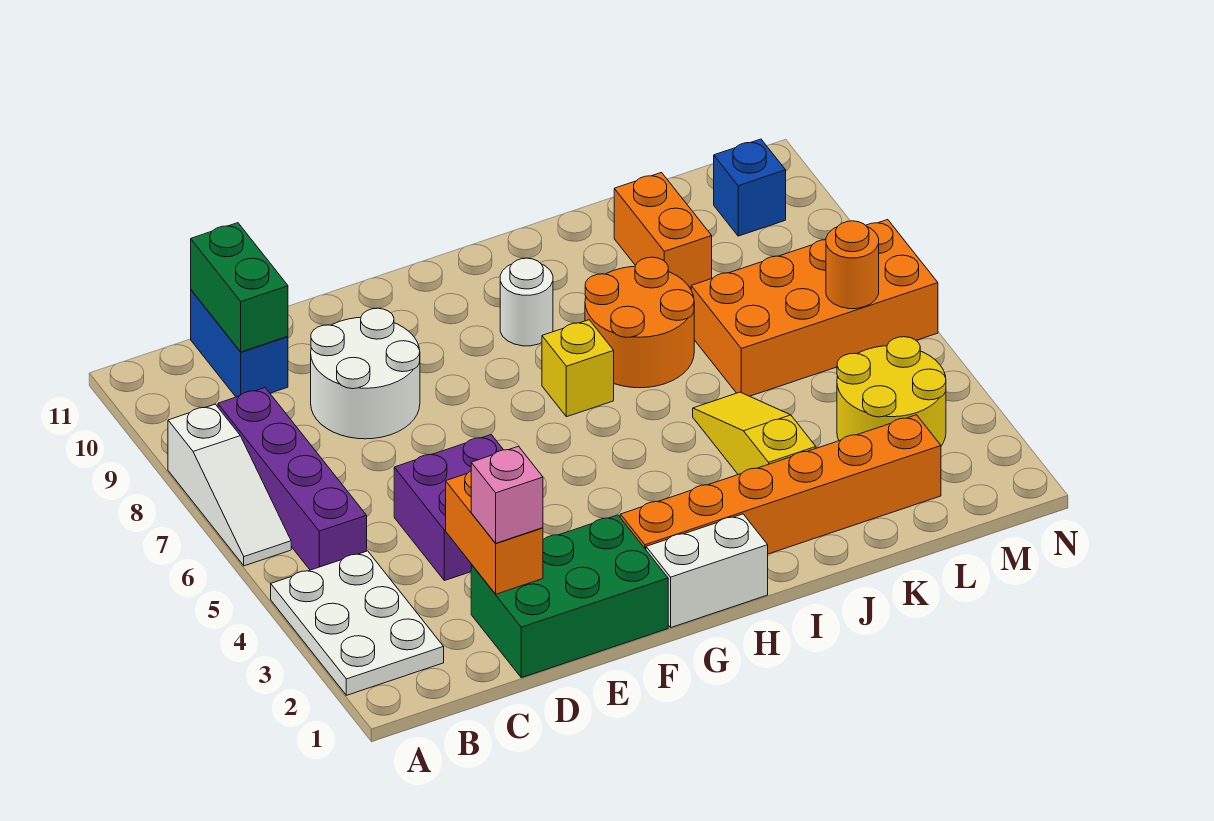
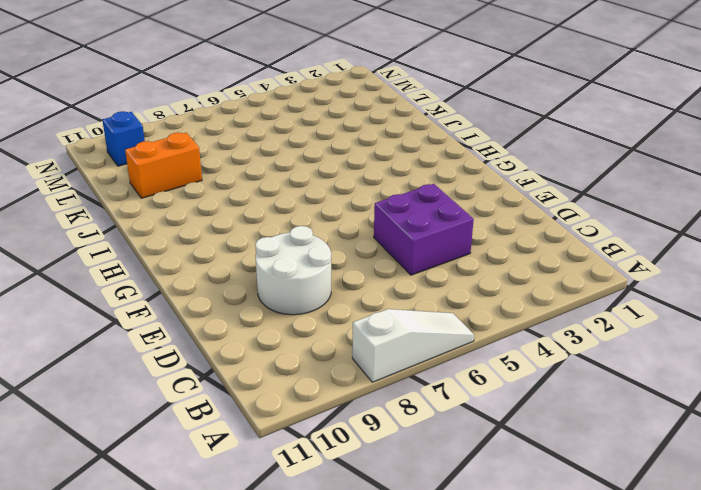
none -> white plate A2:B4 level 1
none -> purple brick B5:B8 level 1
none -> blue brick C10:C11 level 1

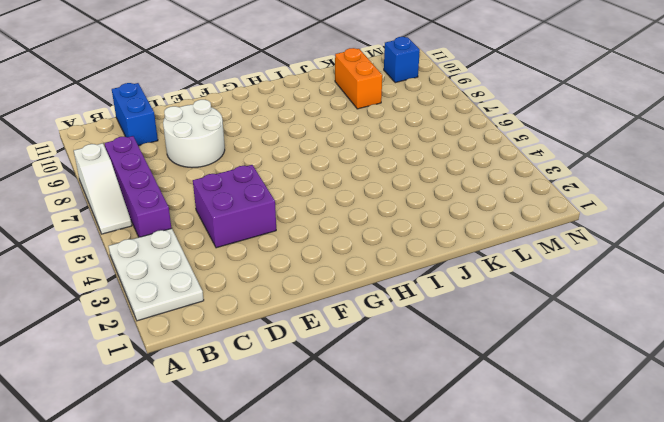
none -> green brick D1:F2 level 1
none -> white brick G1:H1 level 1
none -> orange brick G2:L2 level 1

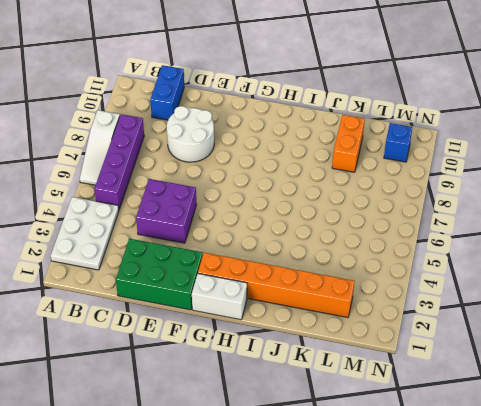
none -> yellow brick H7 level 1
none -> white round brick H9 level 1
none -> orange round brick I7:J8 level 1

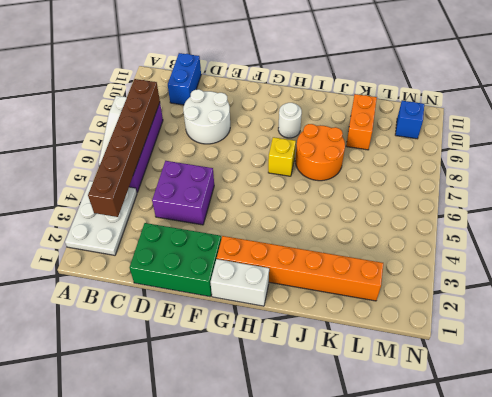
brown brick B3:B8 level 2 -> none
none -> yellow slope J3:J5 level 1 top 3
none -> orange brick K6:N7 level 1
none -> yellow round brick L3:M4 level 1

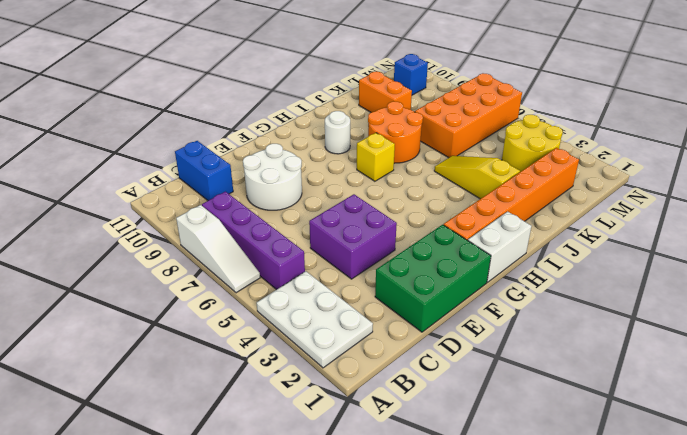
none -> green brick C10:C11 level 2
none -> orange brick D2:D3 level 2
none -> orange round brick M6 level 2

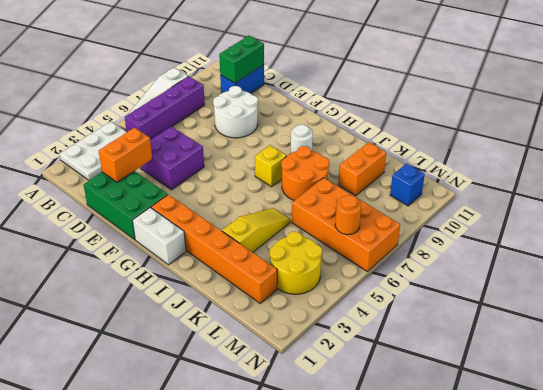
none -> pink brick D2 level 3

